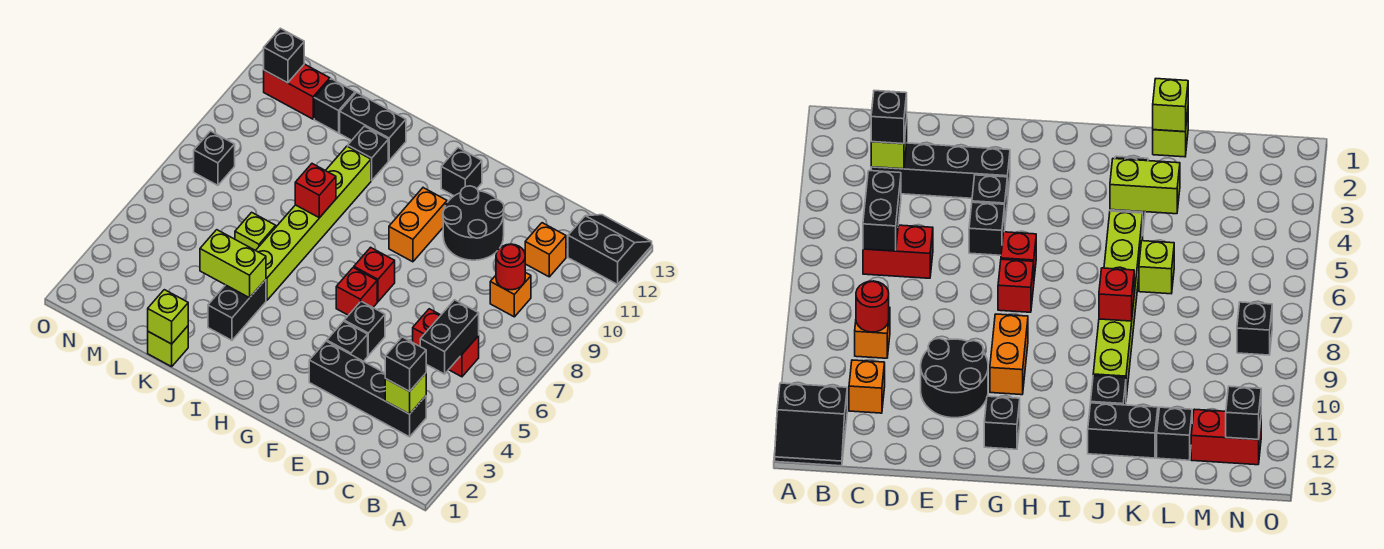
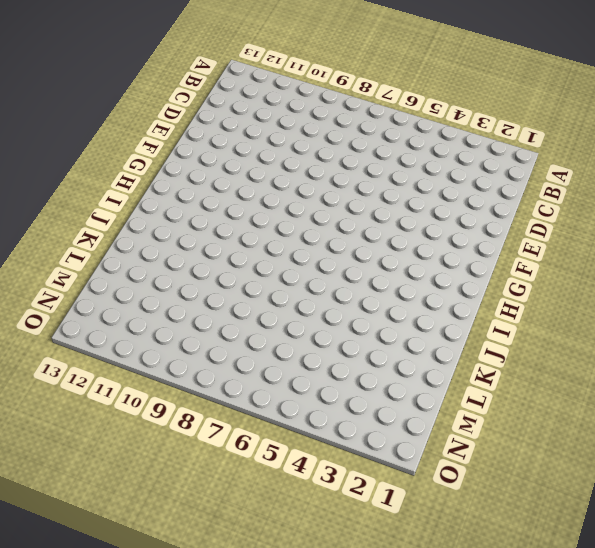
none -> black slope A12:B13 level 1 top 12
none -> black brick C3:F3 level 1
none -> red brick C6:D6 level 1

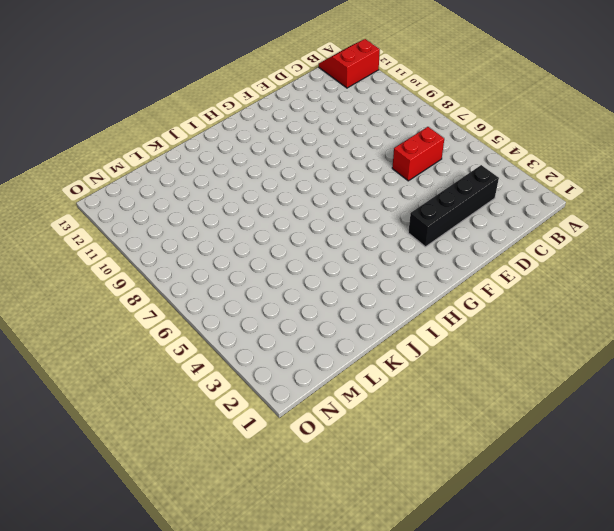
red slope A12:B13 level 1 top 12 -> black slope A12:B13 level 1 top 12
none -> orange brick C9 level 1
none -> orange brick C11 level 1
none -> black round brick E10:F11 level 1

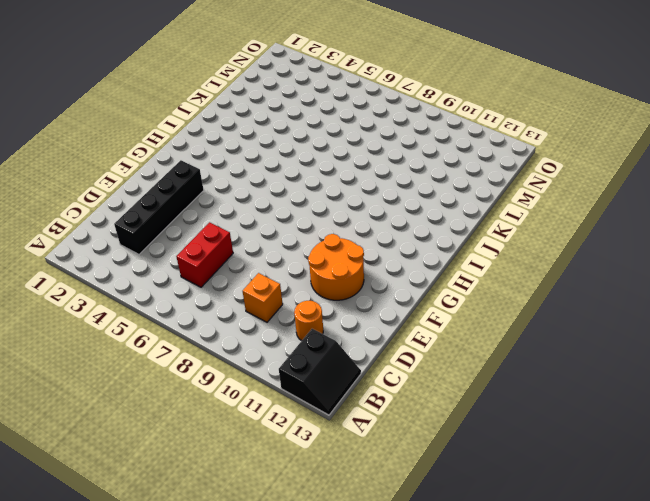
orange round brick C11 level 1 -> orange brick C11 level 1
orange round brick E10:F11 level 1 -> black round brick E10:F11 level 1
none -> black brick F4 level 1
none -> black brick F5 level 1
none -> red brick G6 level 1

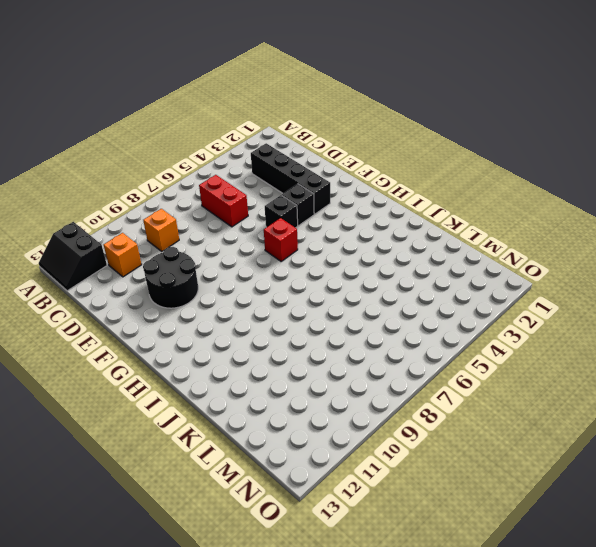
none -> red brick G7 level 1
none -> orange brick G9:G10 level 1
none -> black brick G12 level 1

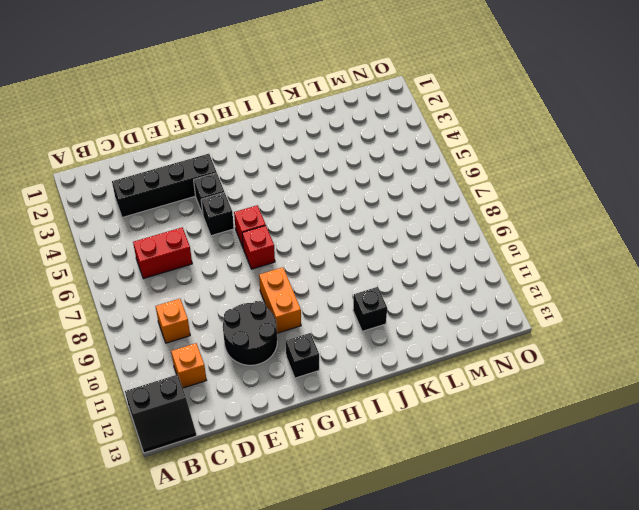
none -> black brick J3:J4 level 1
none -> lime brick J5:J10 level 1
none -> black brick J12:K12 level 1

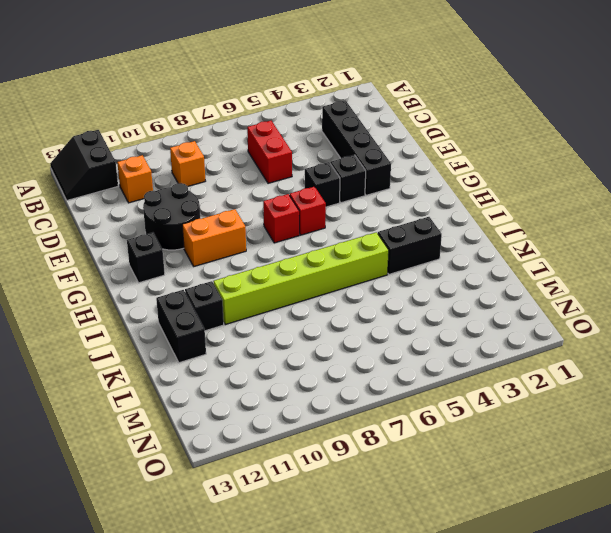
none -> lime brick K1 level 1
none -> lime brick K6 level 1
none -> black brick L12 level 1

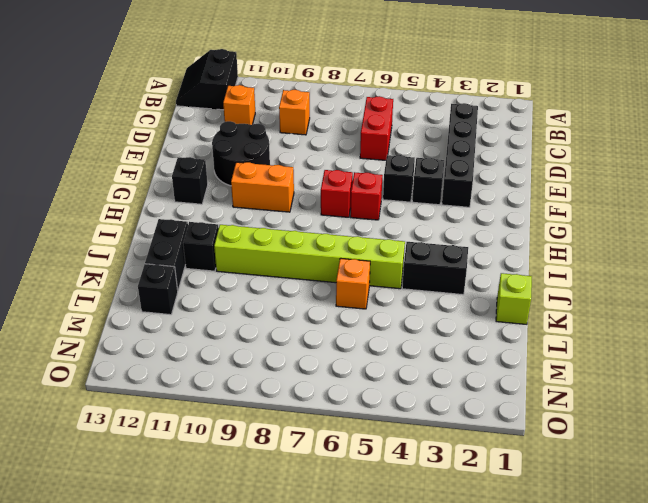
orange brick K6 level 1 -> lime brick K6 level 1
none -> red brick M12:N12 level 1
none -> black brick N8 level 1
none -> lime brick C3 level 2

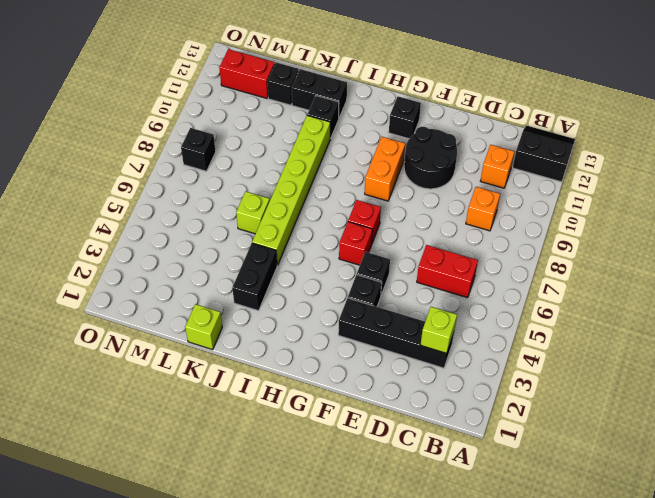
none -> black brick C5:C6 level 2
none -> red round brick C9 level 2
none -> lime brick J4:K4 level 2

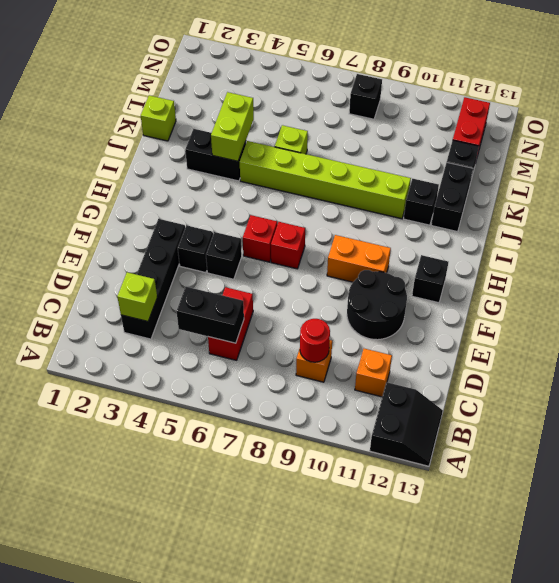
none -> red brick J8 level 2
none -> lime brick K1 level 2
none -> black brick N12 level 2

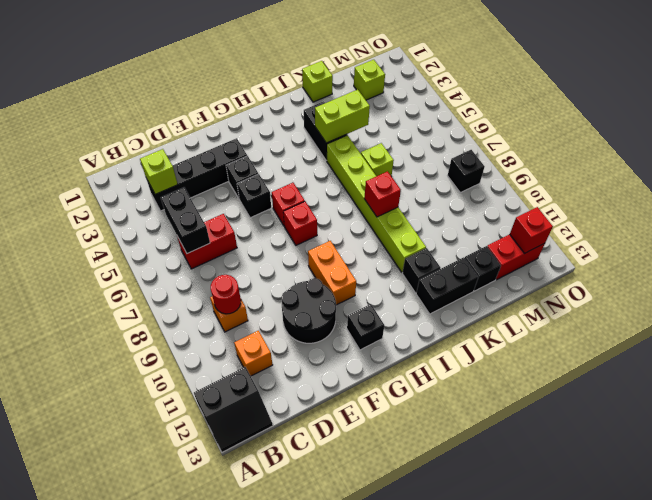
lime brick M2 level 1 -> lime brick K1 level 2
red brick N12 level 2 -> black brick N12 level 2
none -> black brick C3 level 3

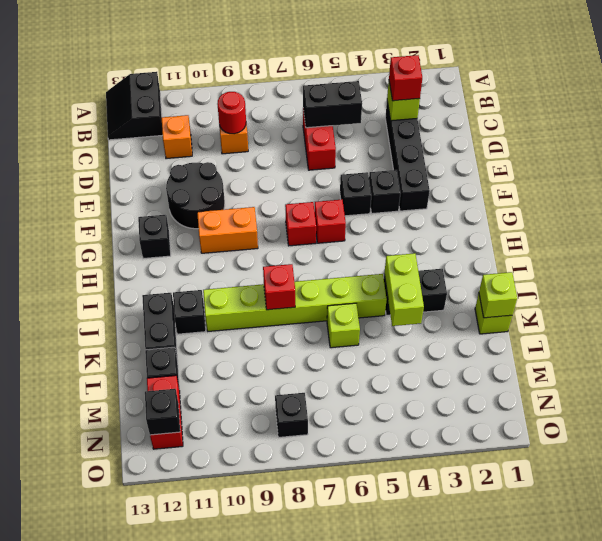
red brick C3 level 3 -> black brick C3 level 3

